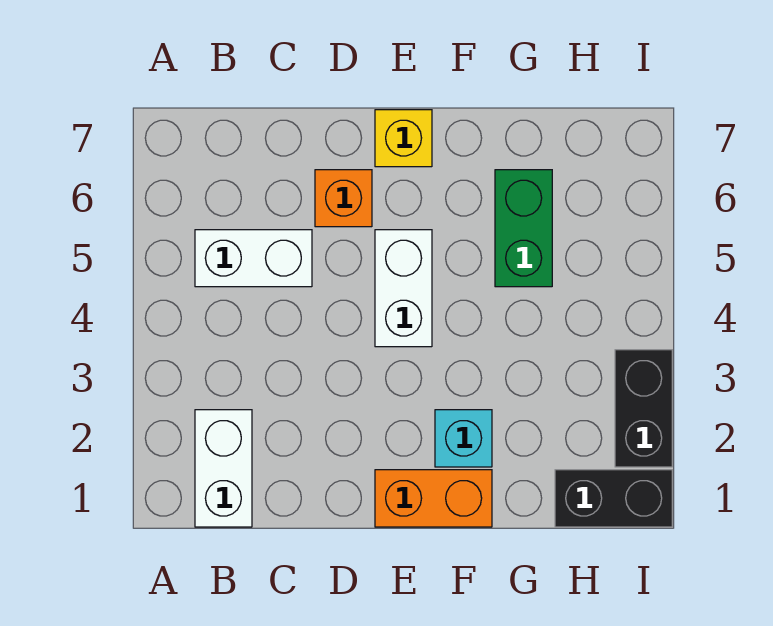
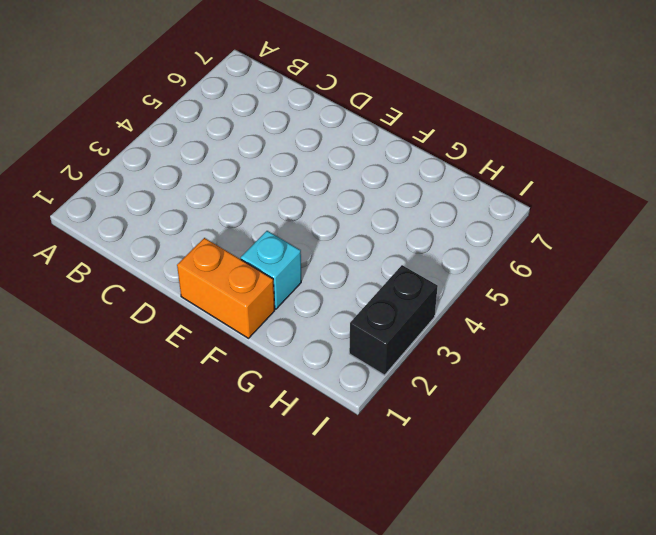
none -> white brick B1:B2 level 1
none -> white brick B5:C5 level 1

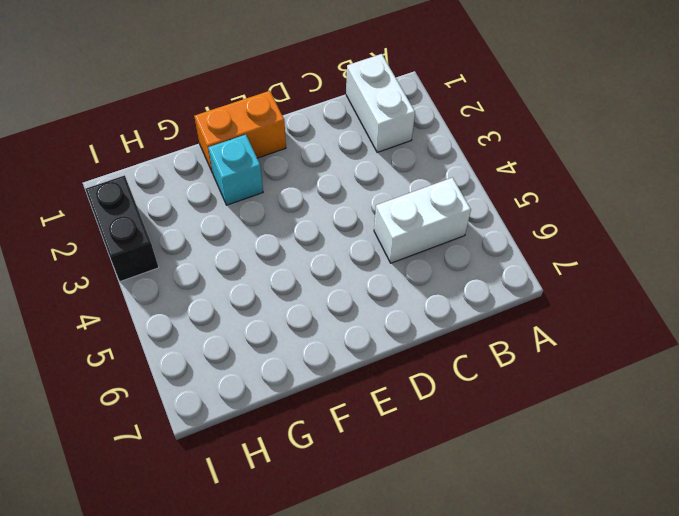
none -> orange brick D6 level 1
none -> white brick E4:E5 level 1

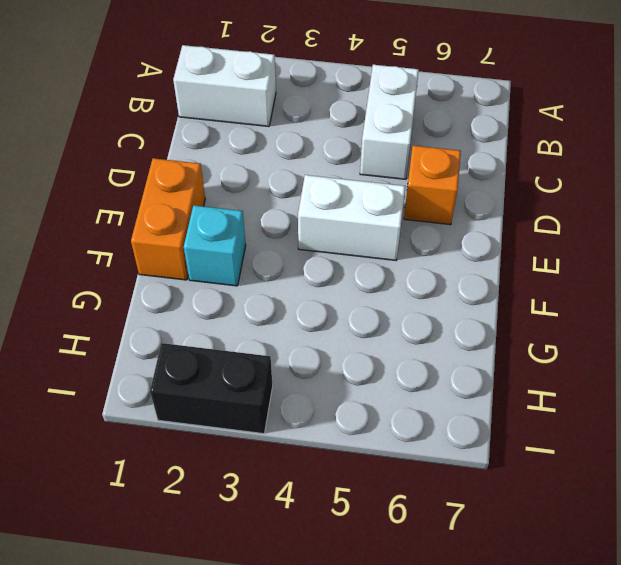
none -> yellow brick E7 level 1
none -> green brick G5:G6 level 1

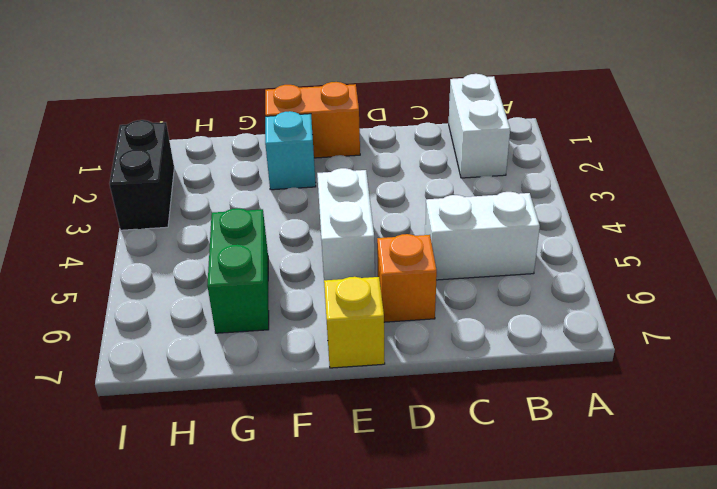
none -> black brick H1:I1 level 1

